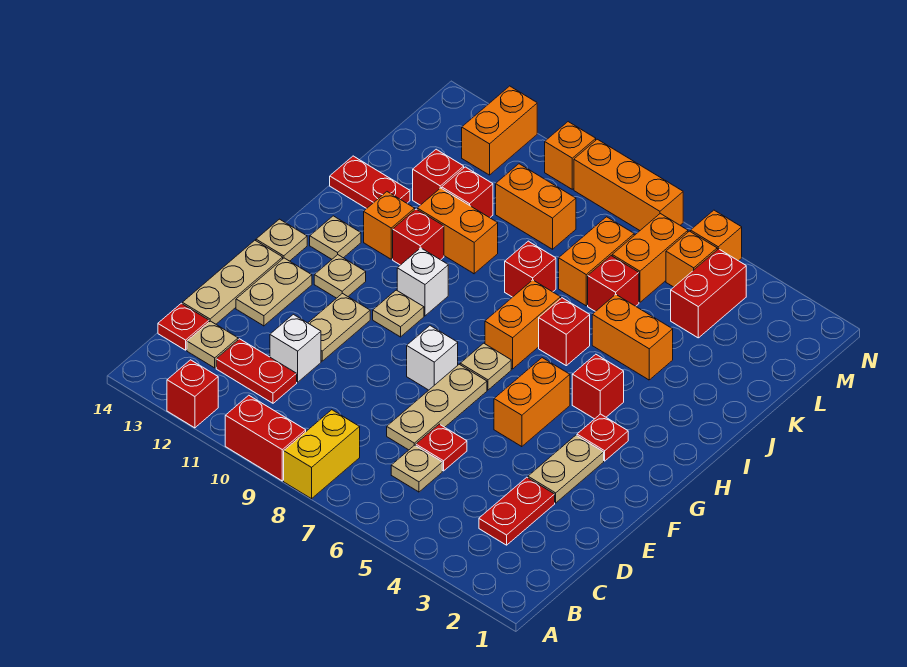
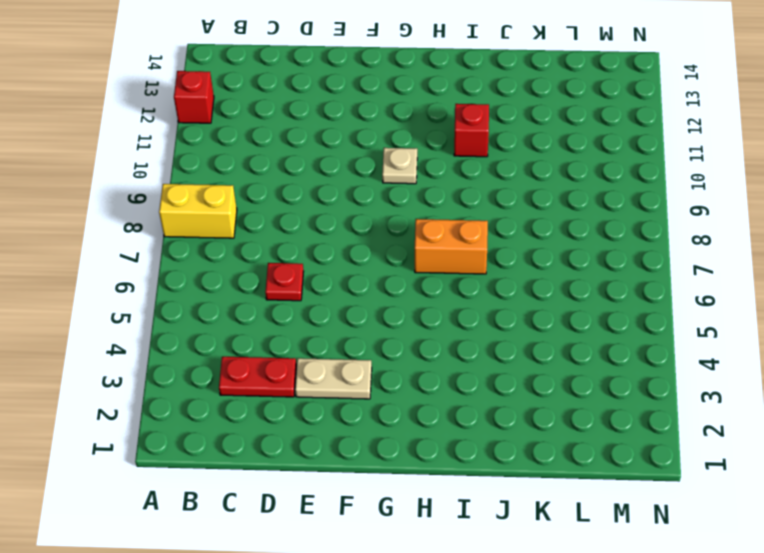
none -> red brick A9:A10 level 1
none -> tan plate C6 level 1
none -> red plate C11:C12 level 1
none -> tan plate C13 level 1

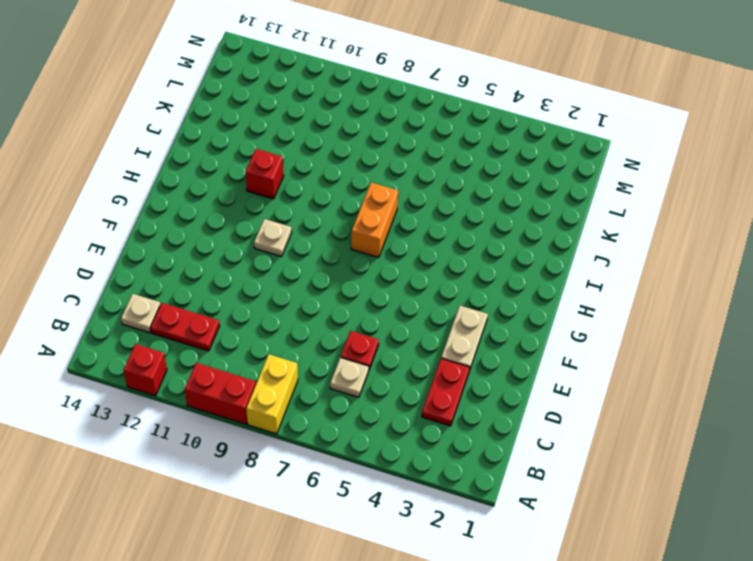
none -> red plate C14 level 1
none -> tan plate D7:F7 level 1
none -> white brick D11 level 1
none -> tan plate D14:F14 level 1

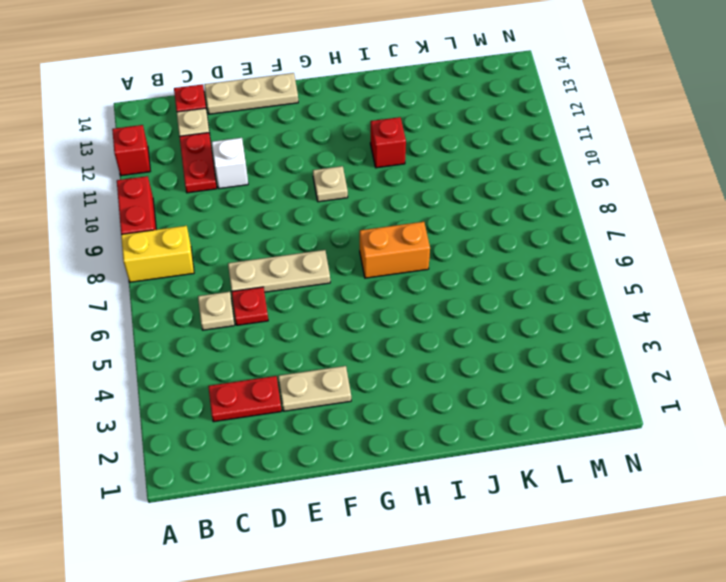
none -> tan plate E11:F11 level 1
none -> tan plate E13:F13 level 1
none -> orange brick F5:G5 level 1
none -> white brick F8 level 1

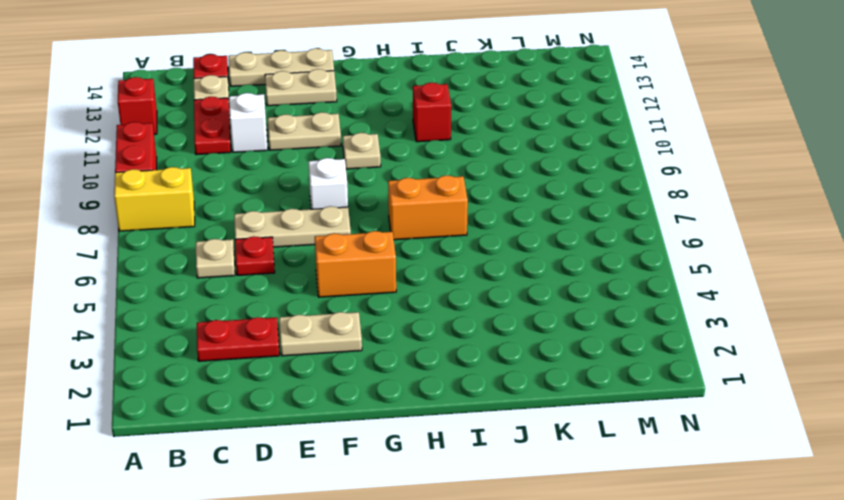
none -> red plate G3 level 1
none -> tan plate G7 level 1
none -> tan plate G12 level 1
none -> tan plate G14 level 1

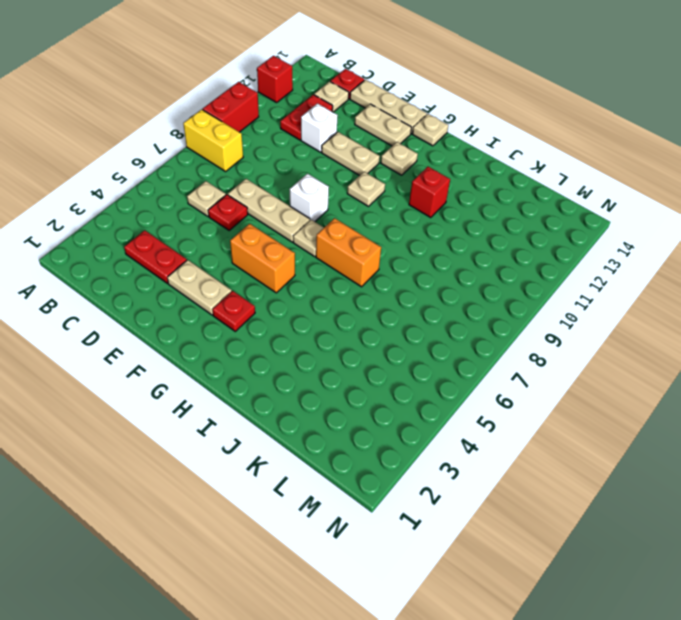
none -> red brick H4 level 1
none -> white brick H10 level 1
none -> tan plate H13 level 1
none -> red brick I6 level 1

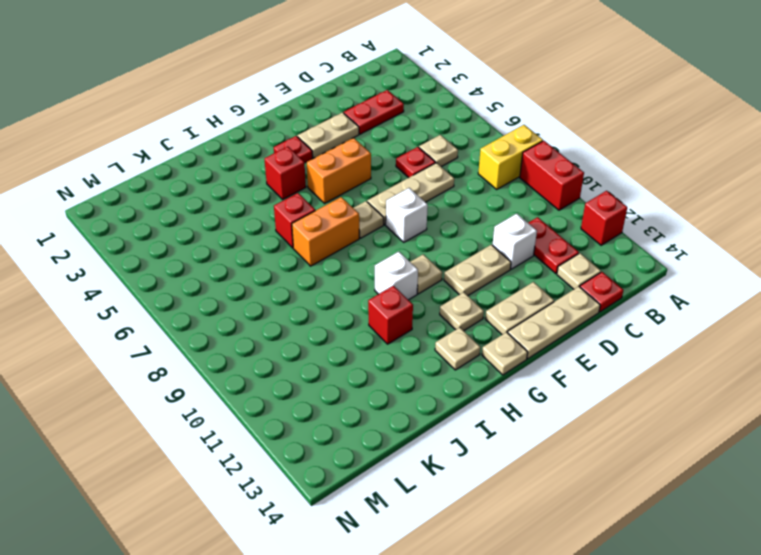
none -> orange brick I12 level 1
none -> orange brick J4:J5 level 1
none -> red brick J8 level 1
none -> orange brick J10:J11 level 1

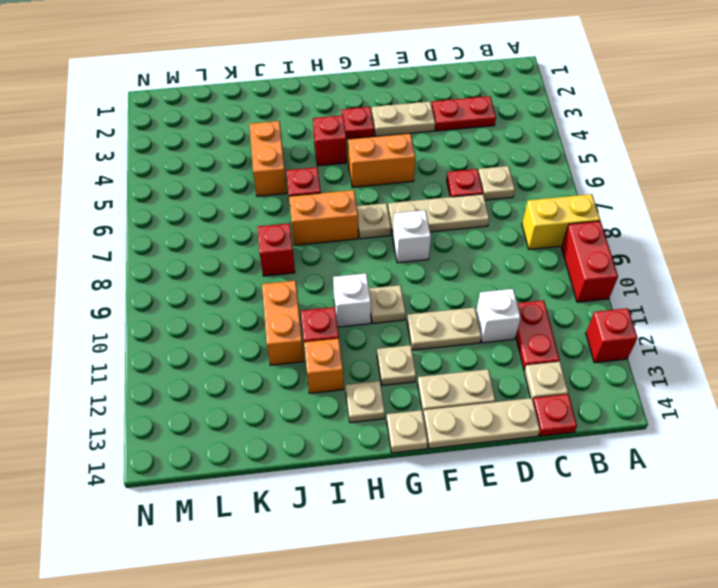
none -> red plate J13:J14 level 1
none -> red brick K6 level 1
none -> orange brick K7:L7 level 1
none -> red brick K11 level 1

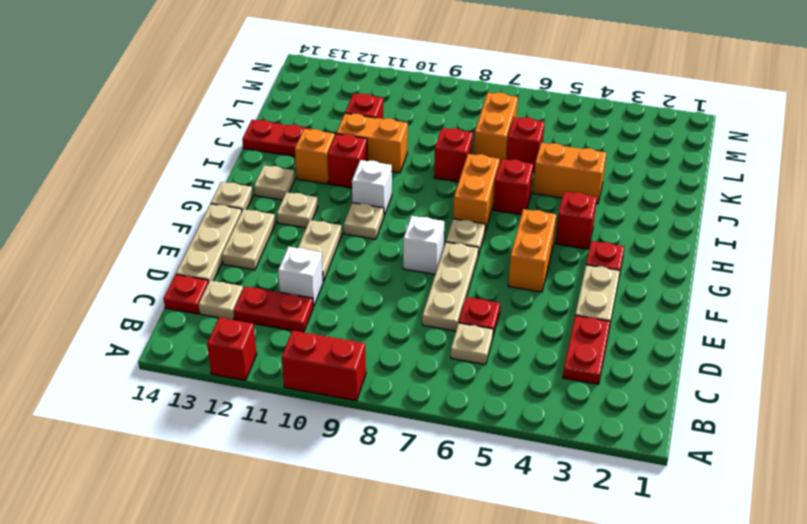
none -> yellow brick A8:B8 level 1
none -> red brick K12 level 1
none -> red brick L4:M4 level 1
none -> orange brick L6:M6 level 1

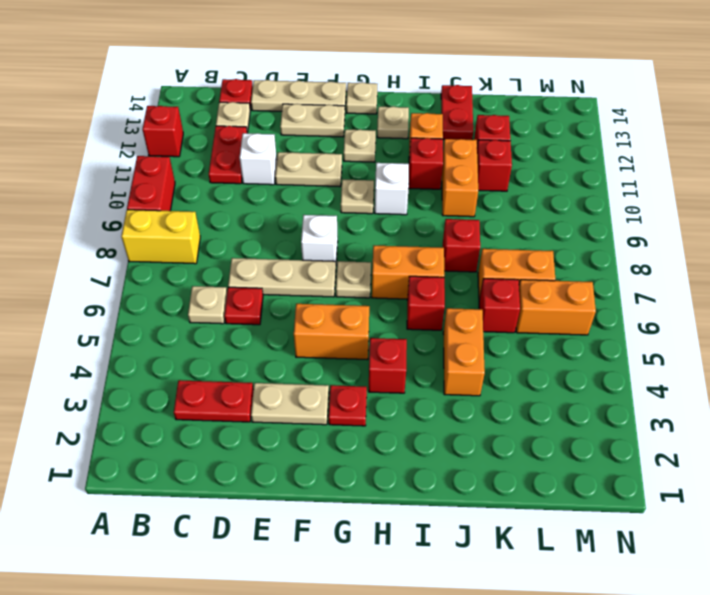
none -> red brick L4:M4 level 1
none -> orange brick L9:L10 level 1
none -> orange brick M5 level 1
none -> orange brick M12:N12 level 1

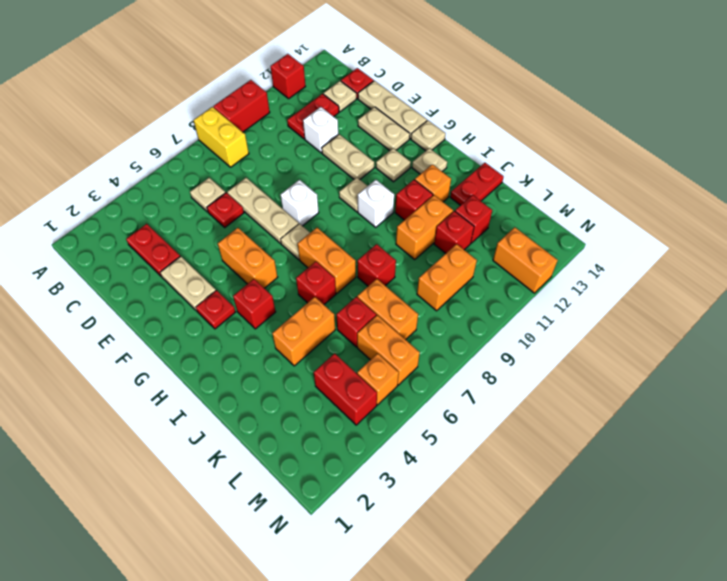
none -> orange brick N5 level 1
none -> orange brick N7:N9 level 1
none -> orange brick N10 level 1

